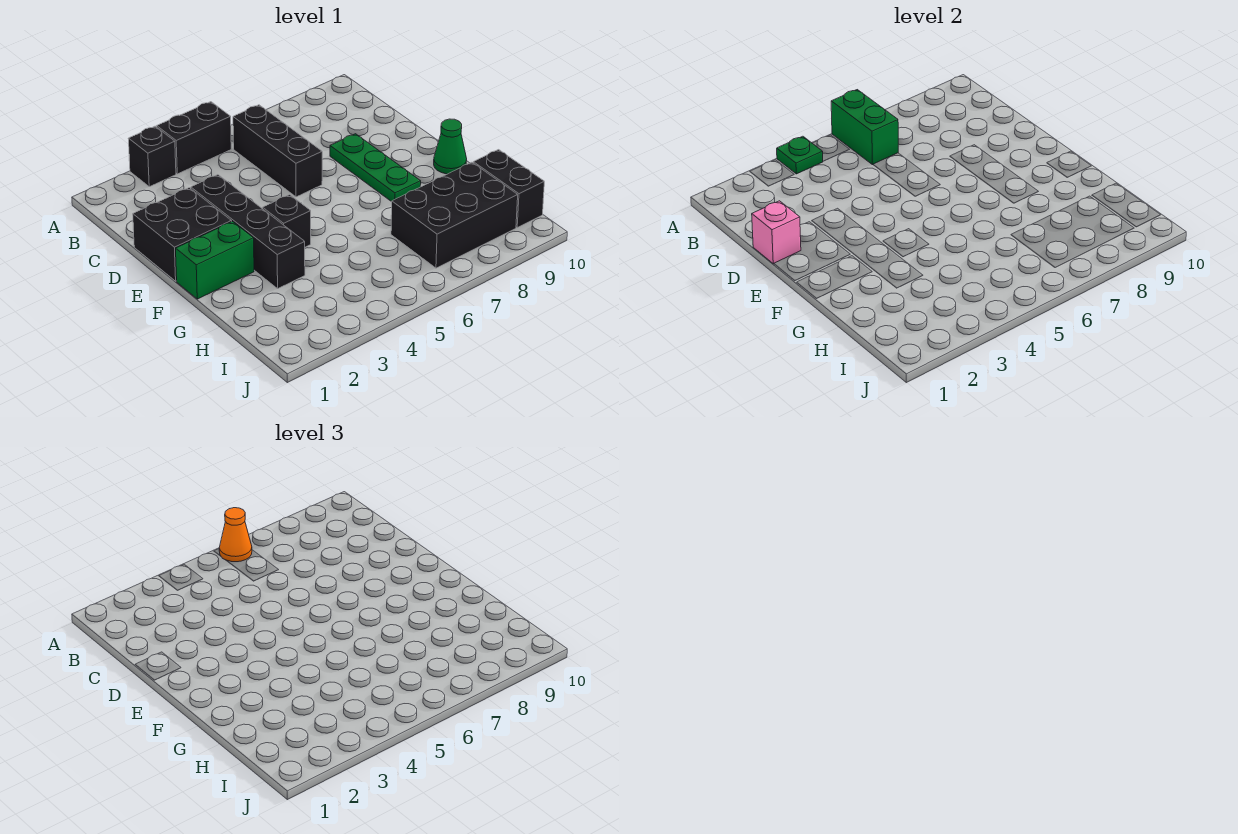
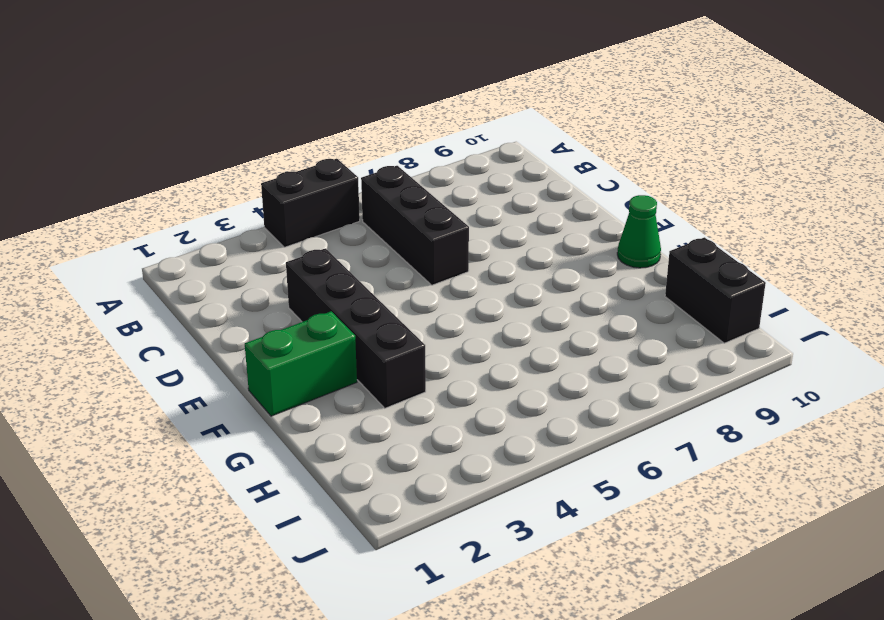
none -> black brick A3 level 1
none -> black brick D1:E2 level 1
none -> green plate D8:F8 level 1

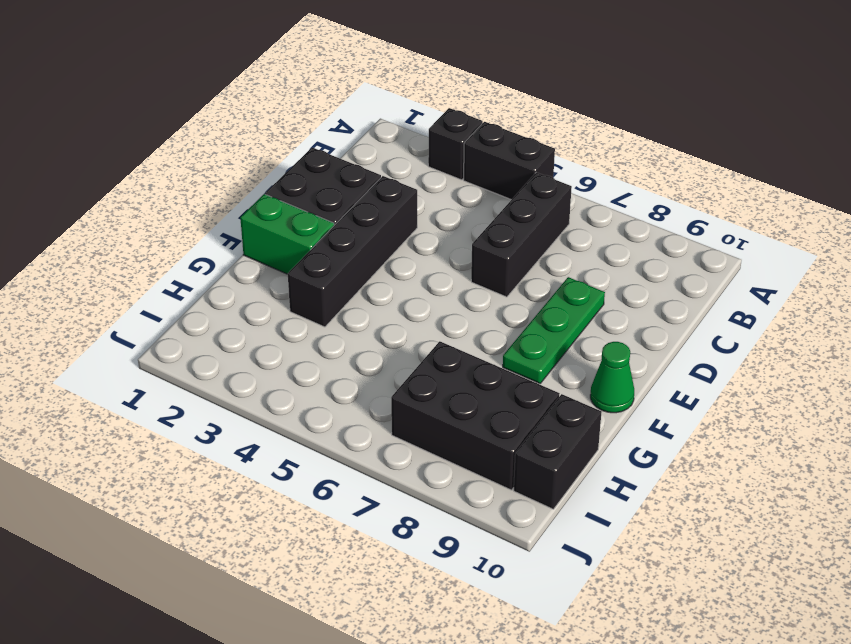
none -> black brick F4 level 1
none -> green plate A4 level 2
none -> green brick A6:B6 level 2

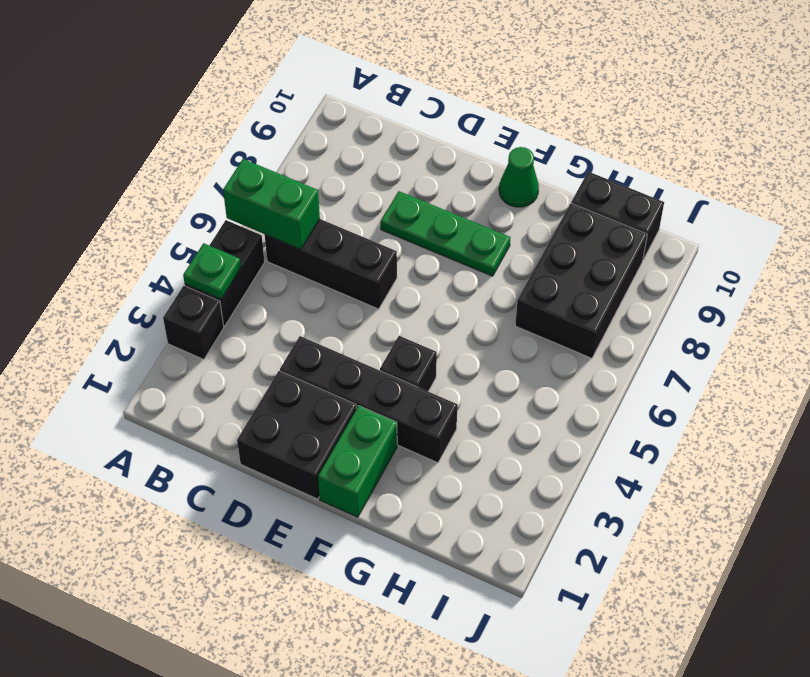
none -> pink brick D1 level 2
none -> orange cone A6 level 3

